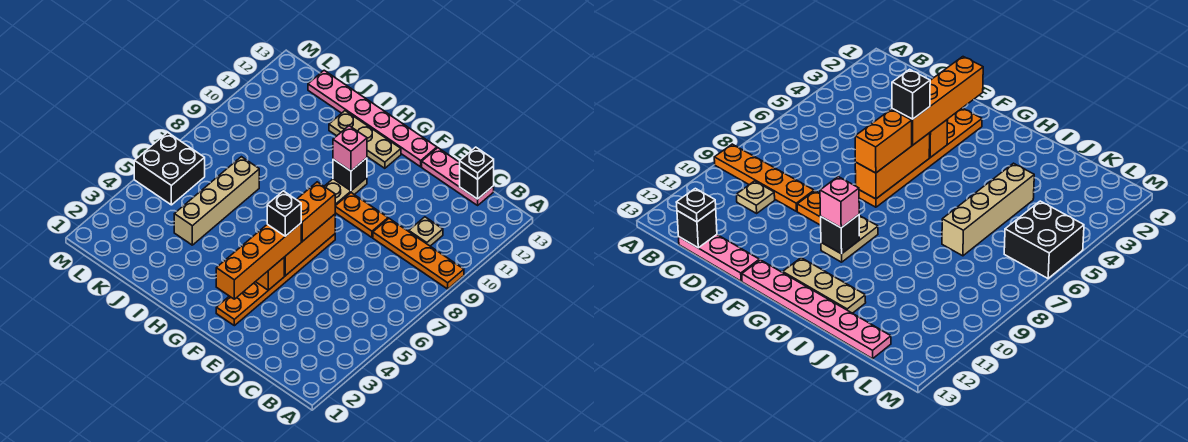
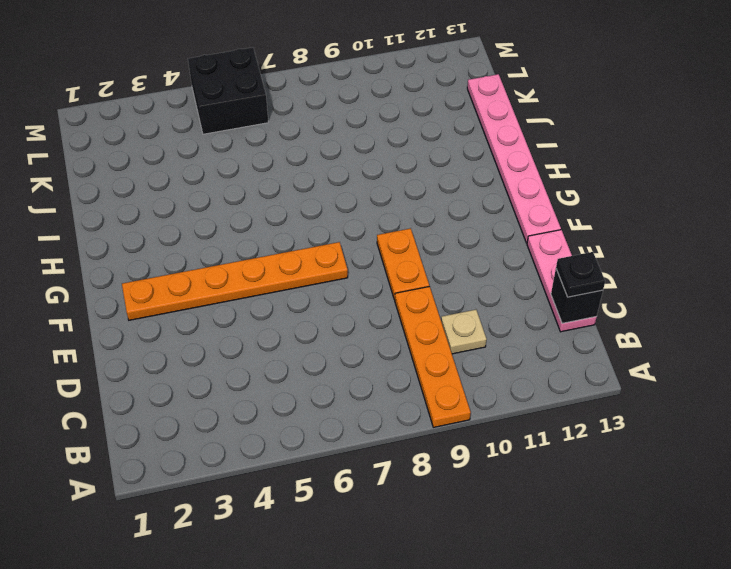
none -> tan plate G9:G10 level 1
none -> tan plate G12:I12 level 1
none -> tan brick J4:J7 level 1

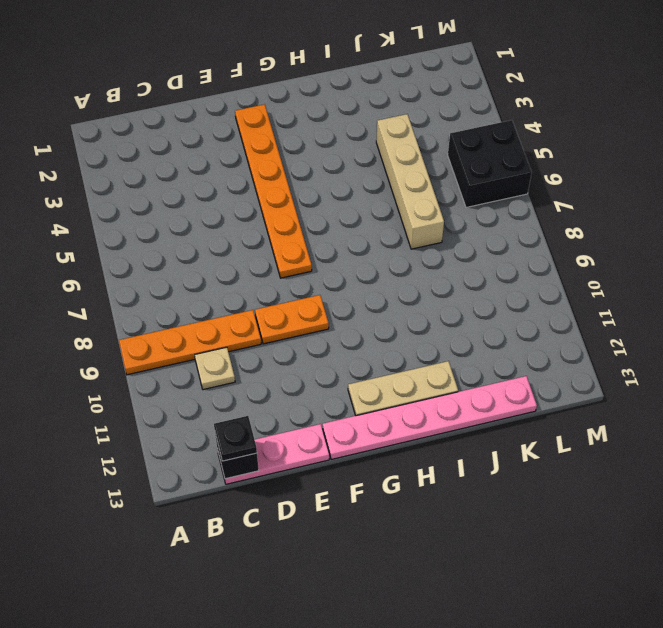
none -> tan plate G9:G10 level 1
none -> orange brick F4 level 2
none -> orange brick F5:F7 level 2

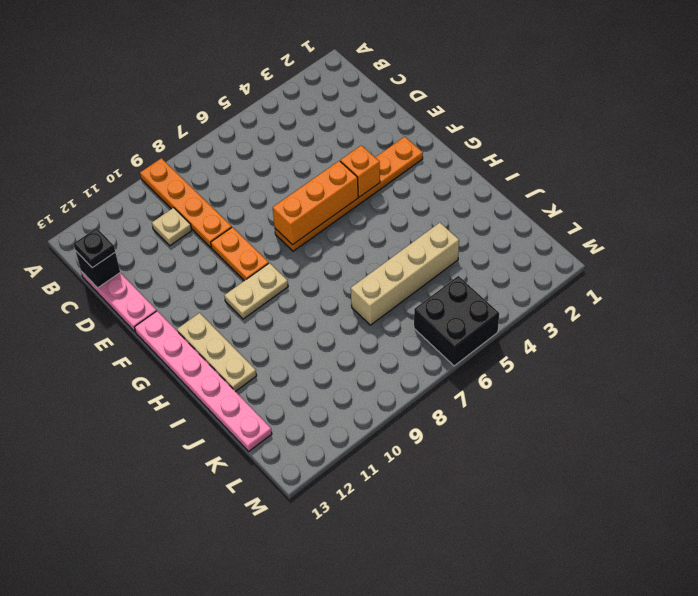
none -> black brick G10 level 2
none -> orange brick F2:F5 level 3
none -> orange brick F6:F7 level 3

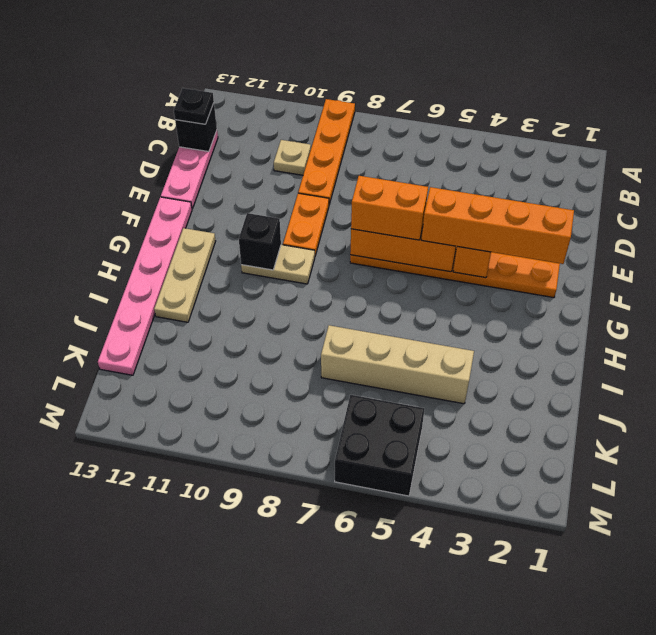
none -> pink brick G10 level 3
none -> black brick F5 level 4

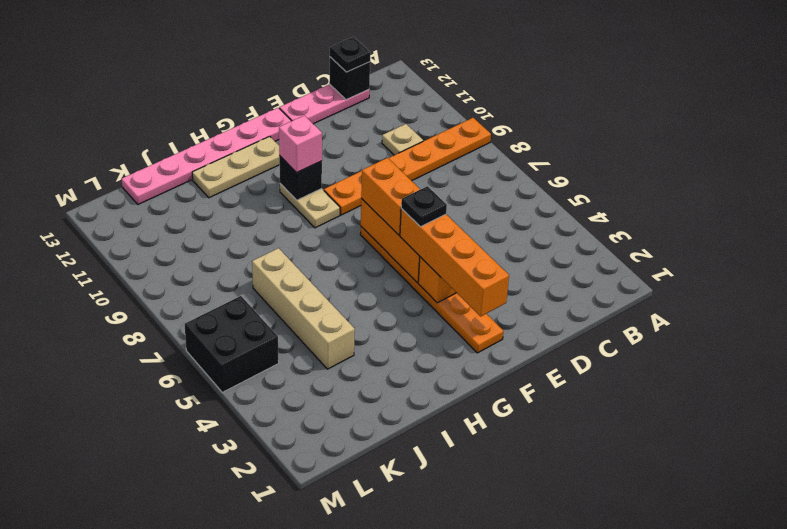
black plate F5 level 4 -> black brick F5 level 4

